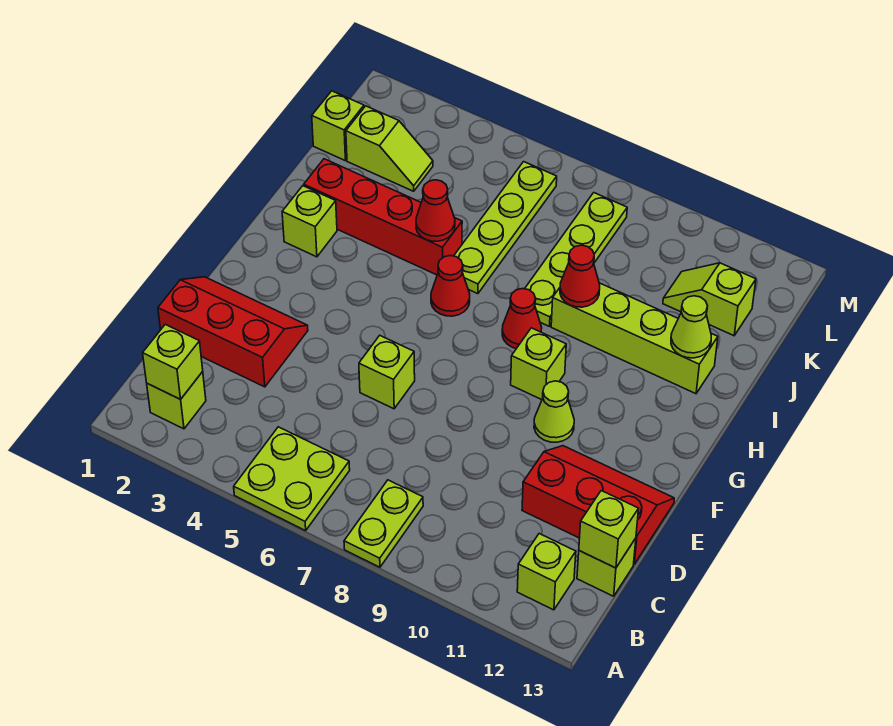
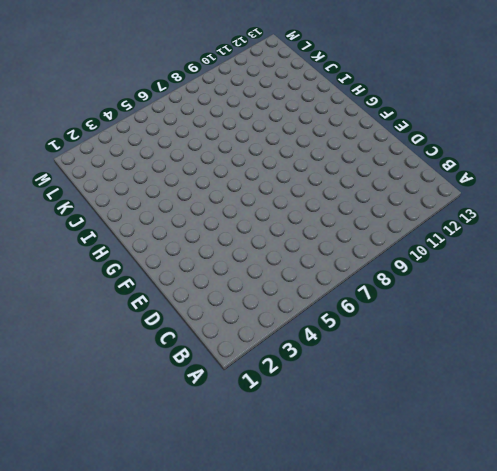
none -> lime plate A5:B6 level 1
none -> lime plate A8:B8 level 1
none -> lime brick B2 level 1

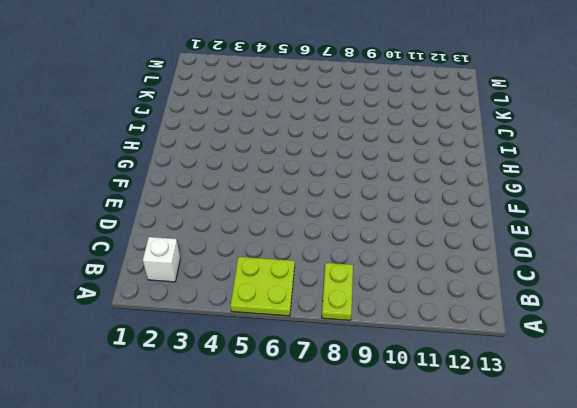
white brick B2 level 1 -> lime brick B2 level 1
none -> lime brick B12 level 1
none -> lime brick C13 level 1
none -> red slope D1:E3 level 1 top D

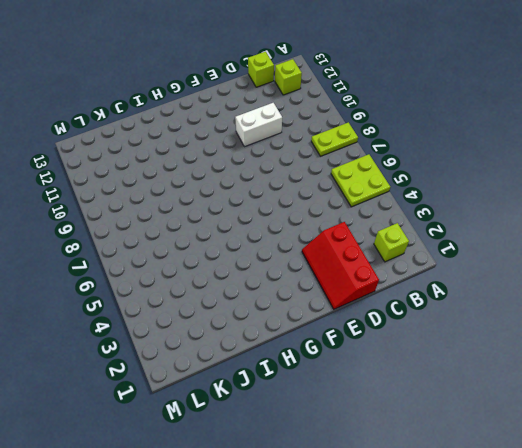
white brick D10:E10 level 1 -> none
none -> red slope D11:E13 level 1 top D
none -> lime brick E6 level 1
none -> lime cone F10 level 1

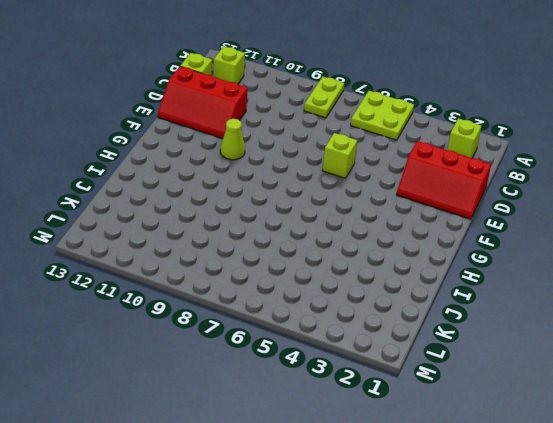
none -> lime brick G9 level 1
none -> lime brick H2 level 1
none -> red cone H6 level 1

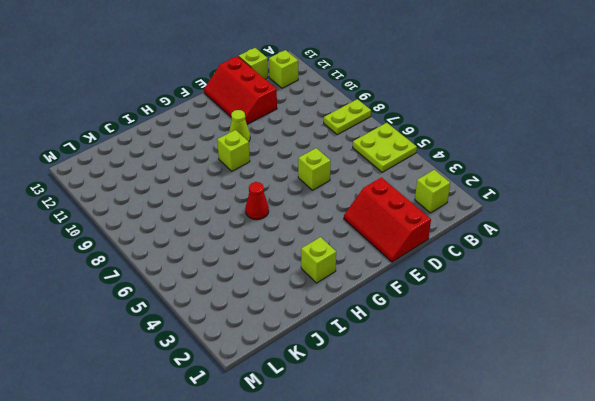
none -> red cone H8 level 1
none -> red brick I2:I5 level 1
none -> lime plate I6:L6 level 1

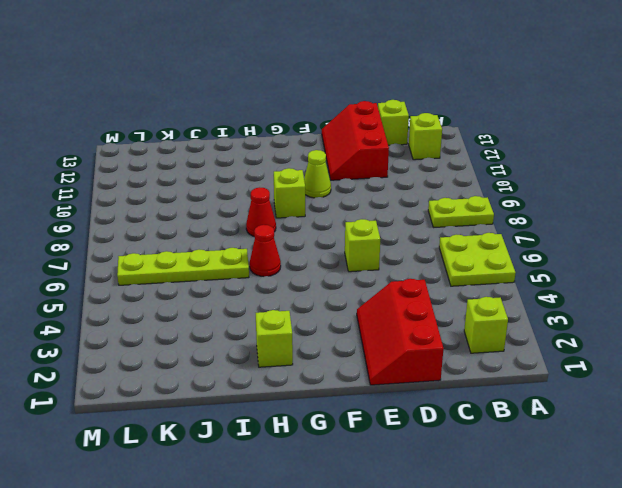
none -> red brick I2:I5 level 1
none -> lime plate I8:L8 level 1
none -> lime brick I9:I12 level 1

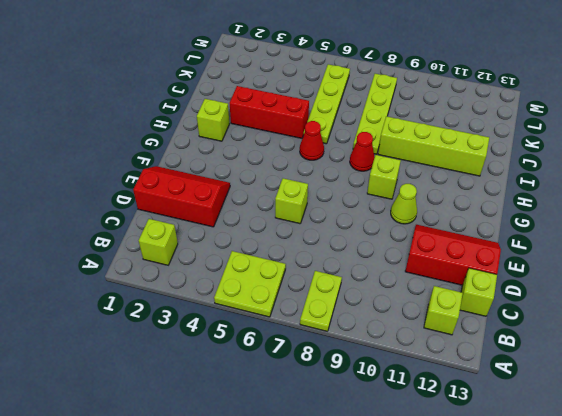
red brick I3:I5 level 1 -> red brick I2:I5 level 1
none -> lime brick K1 level 1
none -> lime slope K2:K3 level 1 top 2
none -> lime slope K11:K12 level 1 top 12

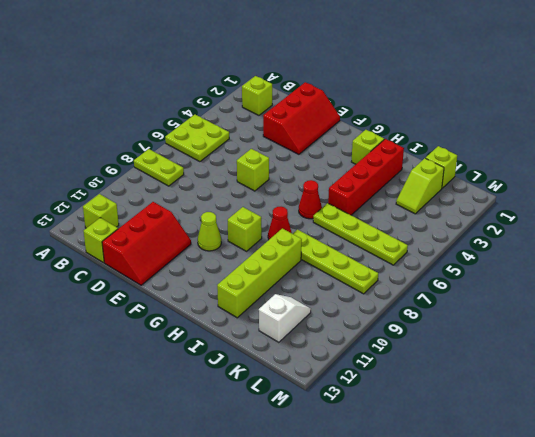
white slope K11:K12 level 1 top 12 -> lime slope K11:K12 level 1 top 12
none -> lime brick B2 level 2
none -> lime brick C13 level 2
none -> red cone I5 level 2

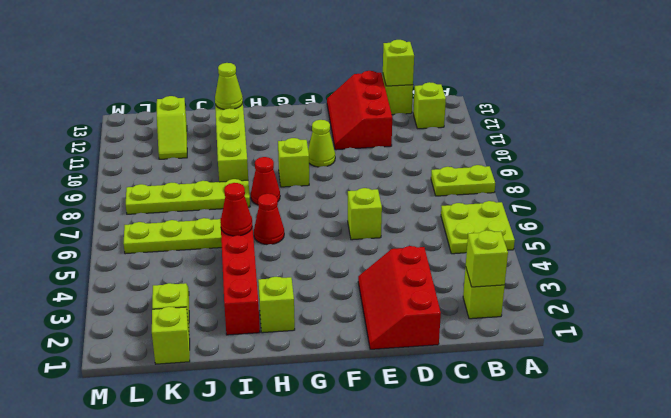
none -> red cone I9 level 2

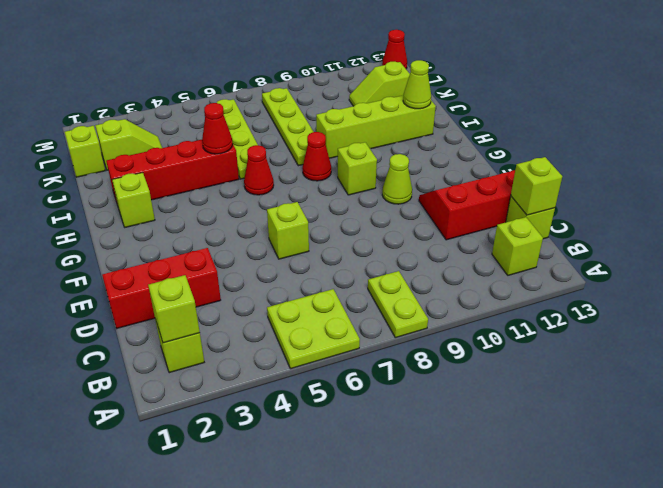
red cone M13 level 1 -> red cone I9 level 2

